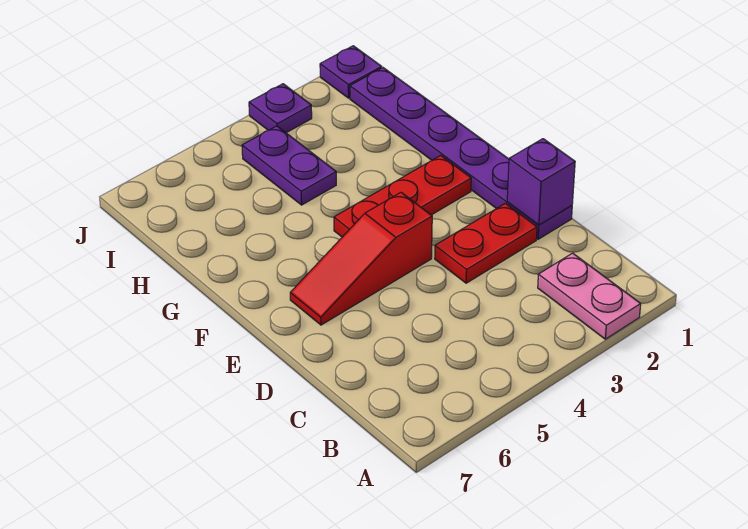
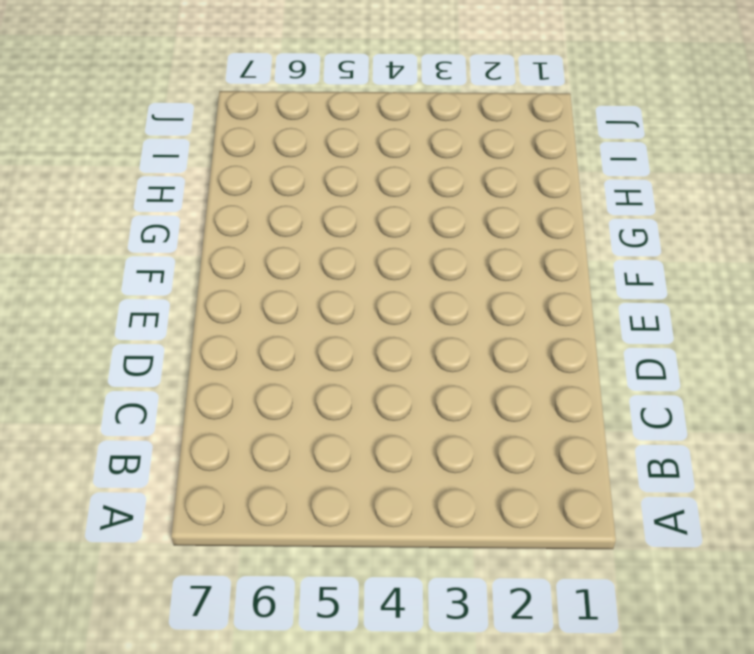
none -> pink plate A2:B2 level 1
none -> purple plate D1:I1 level 1

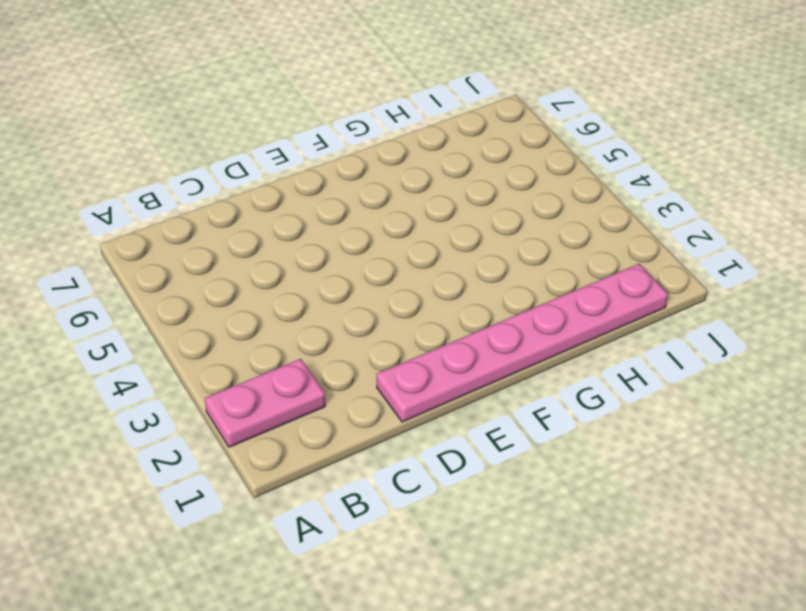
pink plate D1:I1 level 1 -> purple plate D1:I1 level 1
none -> red plate D2:D3 level 1
none -> red slope E4:E6 level 1 top 4

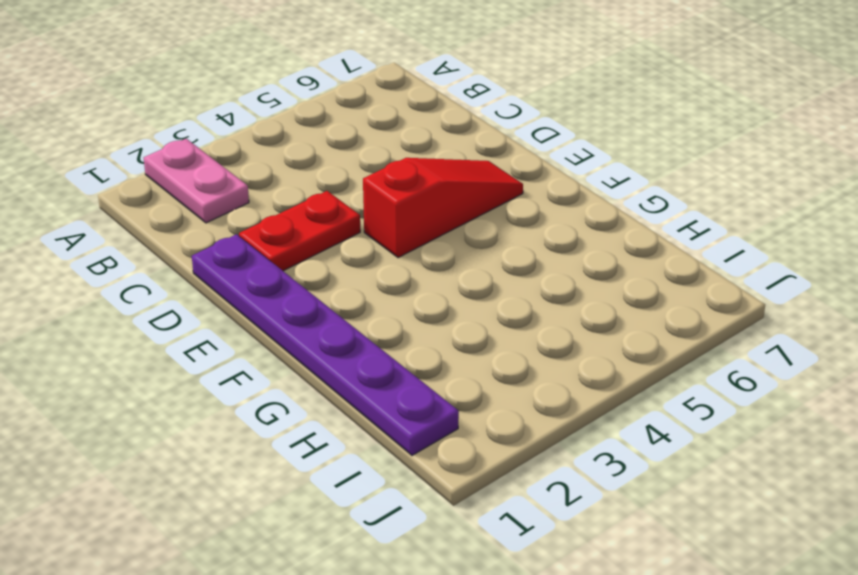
none -> red plate F2:F4 level 1
none -> purple plate H4:I4 level 1

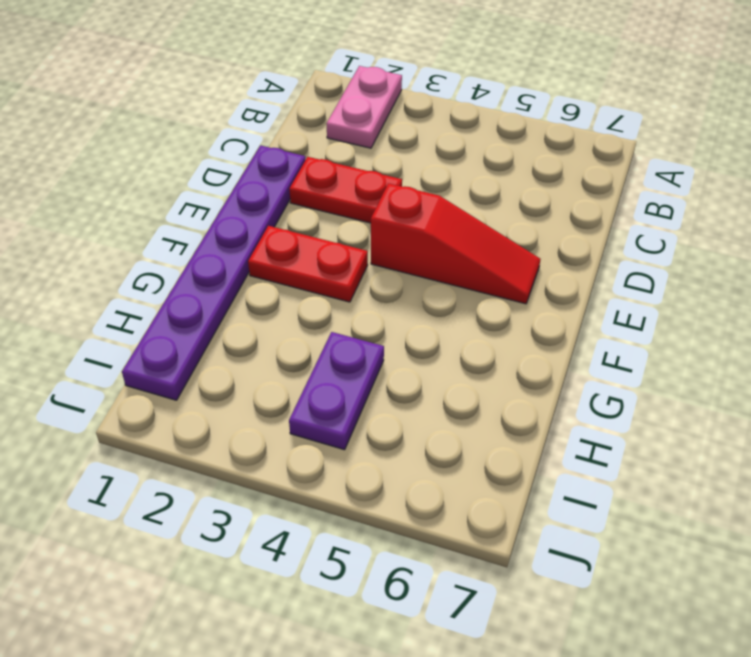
red plate F2:F3 level 1 -> red plate F2:F4 level 1
none -> purple plate J1 level 1
none -> purple plate J3 level 1

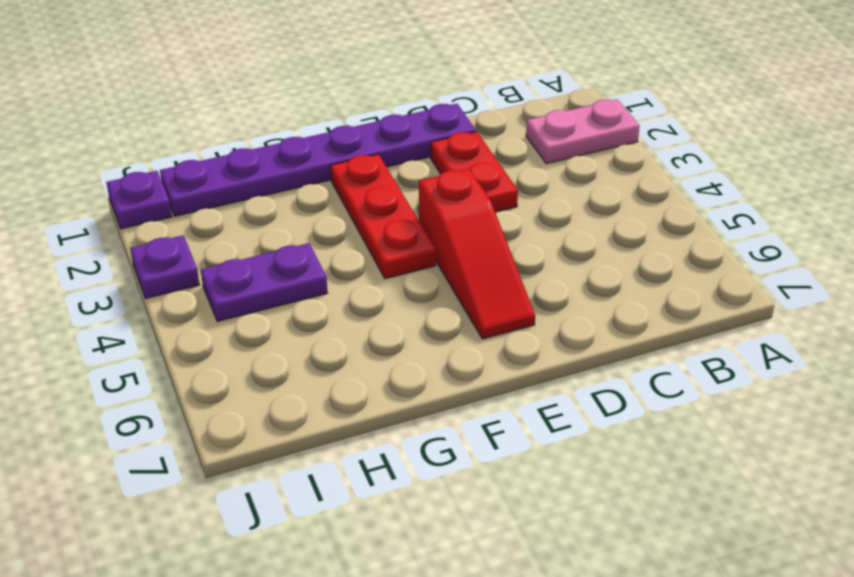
none -> purple brick D1 level 2

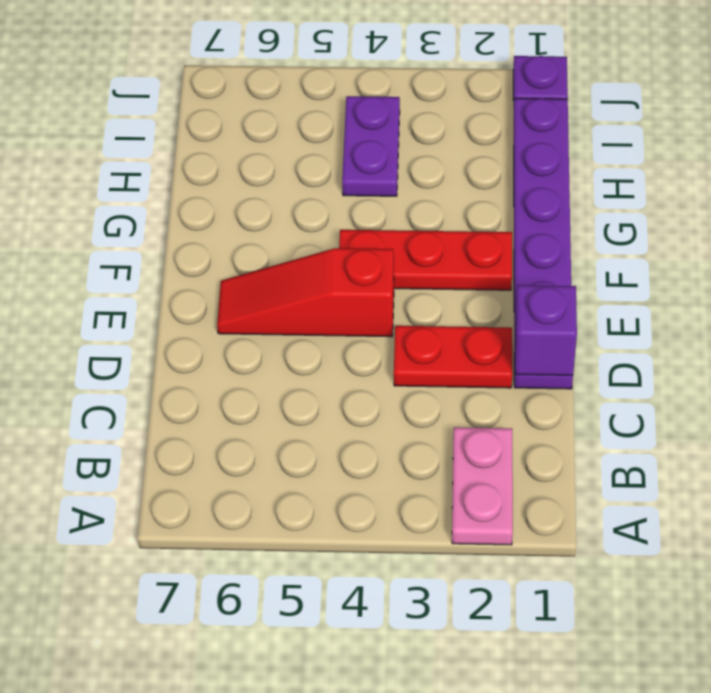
none -> purple plate J3 level 1

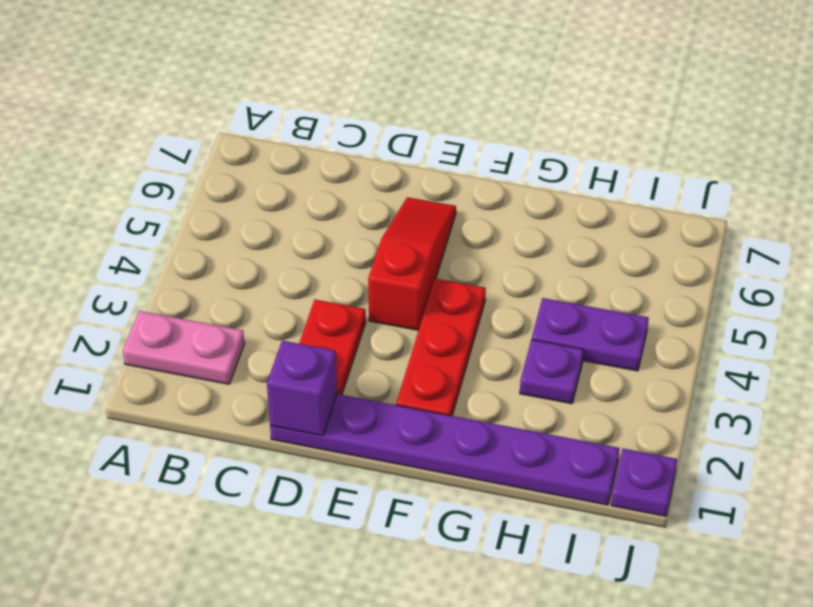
purple plate H3 level 1 -> purple plate J3 level 1

